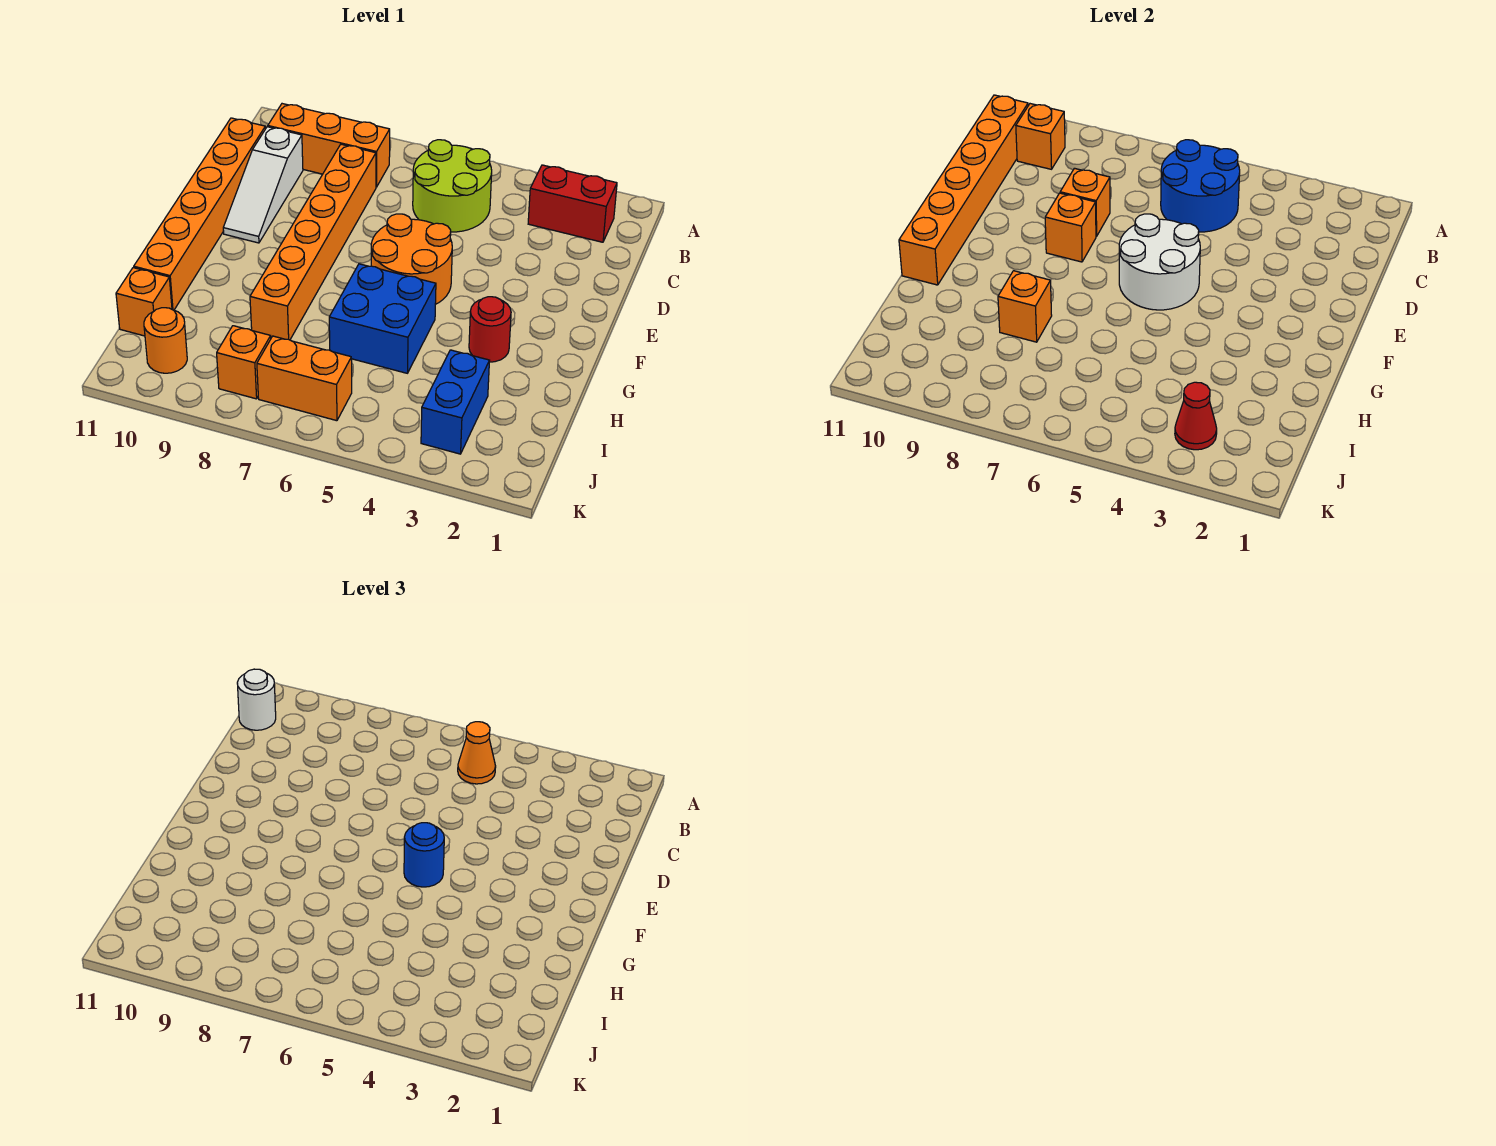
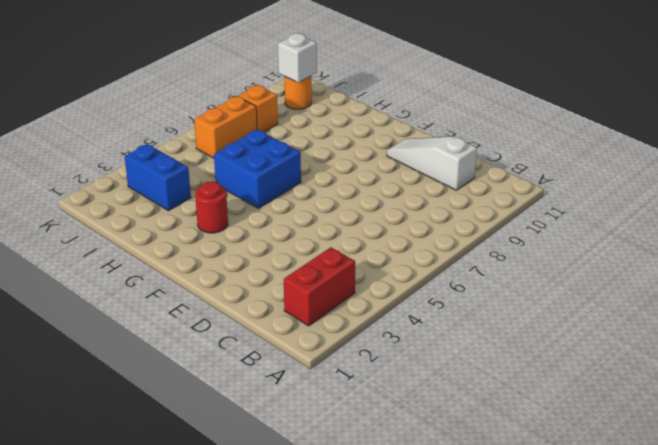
white brick J10 level 2 -> none
none -> lime round brick B5:C6 level 1
none -> orange brick B8:B10 level 1
none -> orange brick C8:H8 level 1

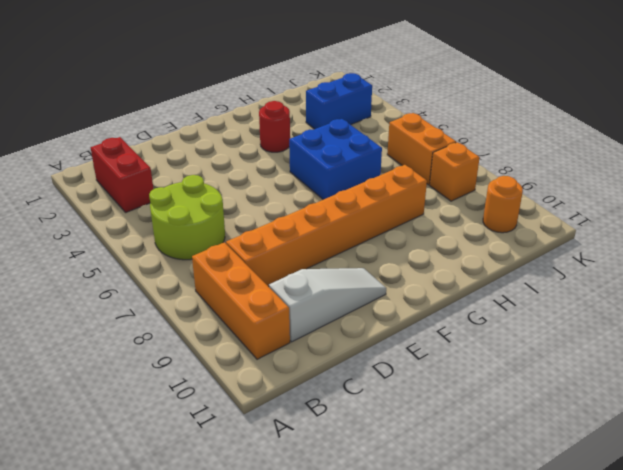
none -> orange brick C11:H11 level 1
none -> orange round brick E5:F6 level 1
none -> orange brick I11 level 1

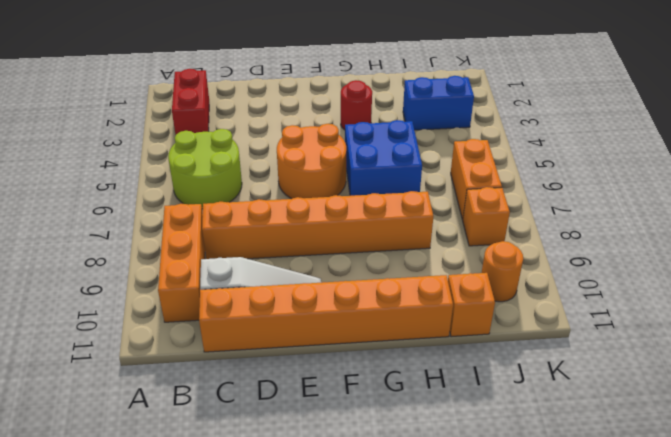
none -> blue round brick B5:C6 level 2
none -> orange brick B10 level 2
none -> orange brick B11:G11 level 2

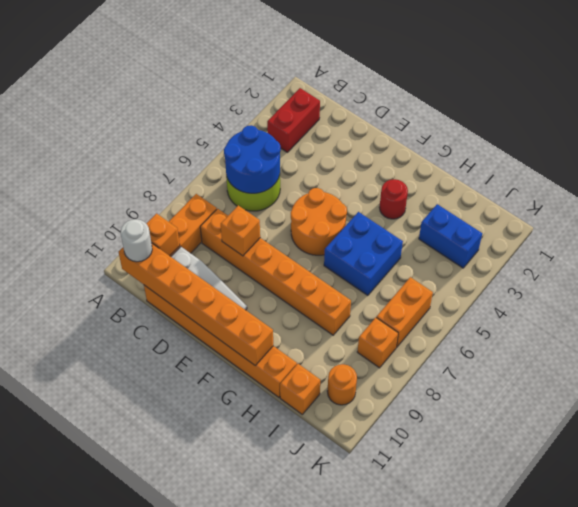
none -> white round brick E5:F6 level 2
none -> orange brick E8 level 2
none -> orange brick H8 level 2

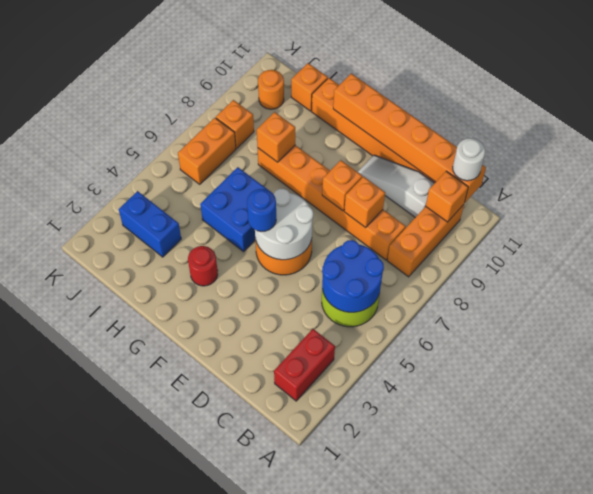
none -> red cone J3 level 2
none -> orange cone B5 level 3

